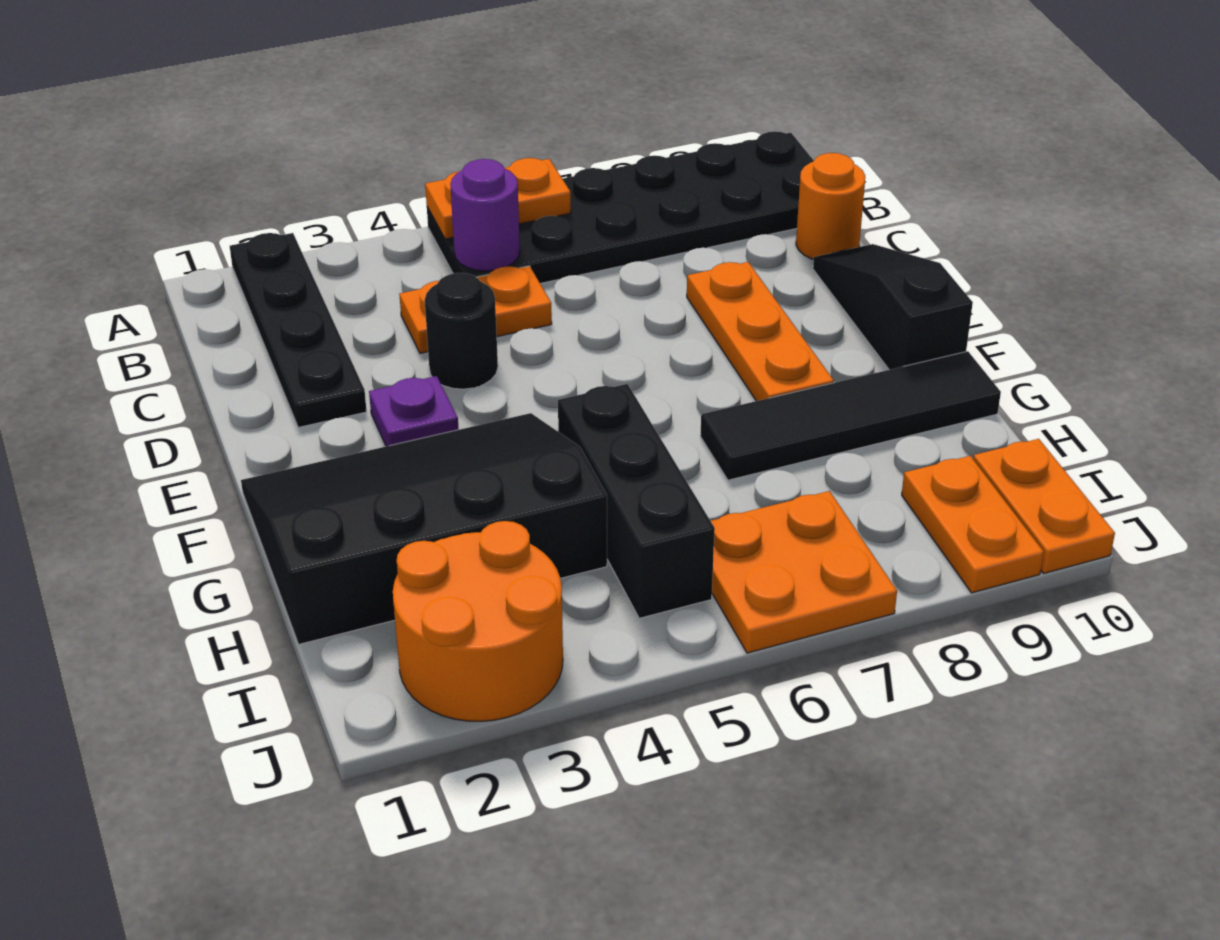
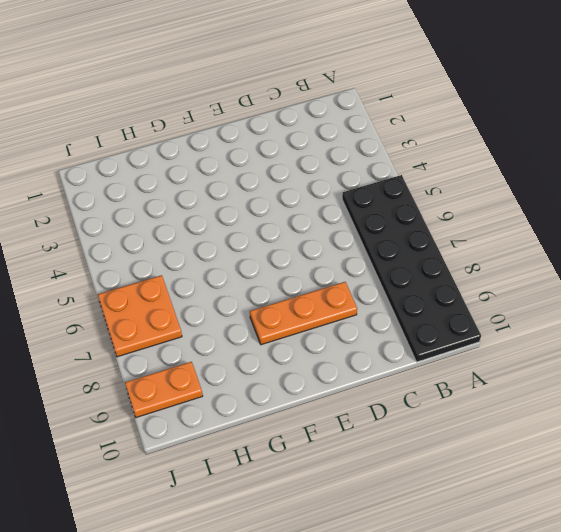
none -> black plate A2:D2 level 1
none -> orange plate C4:C5 level 1
none -> orange round brick C10 level 1

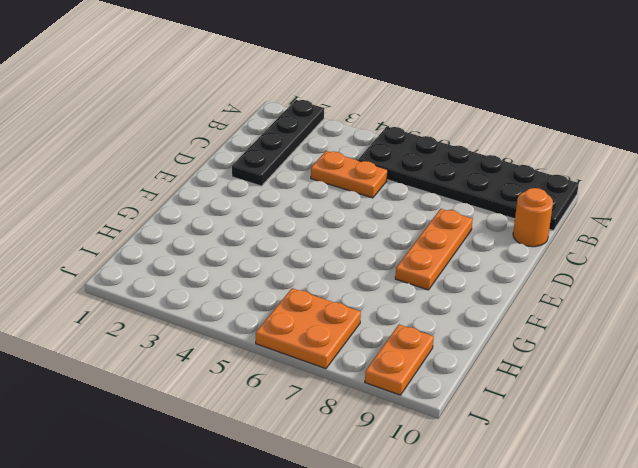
none -> black round brick D4 level 1
none -> black slope D10:F10 level 1 top F
none -> purple plate E3 level 1

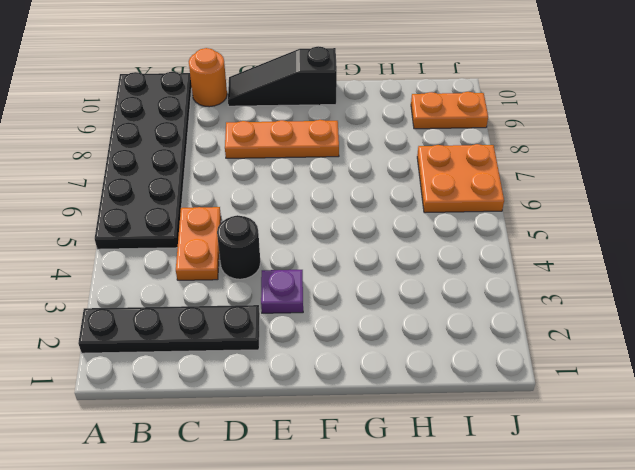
none -> black slope F1:H4 level 1 top H
none -> black brick G5:I5 level 1
none -> black tile G7:G10 level 1

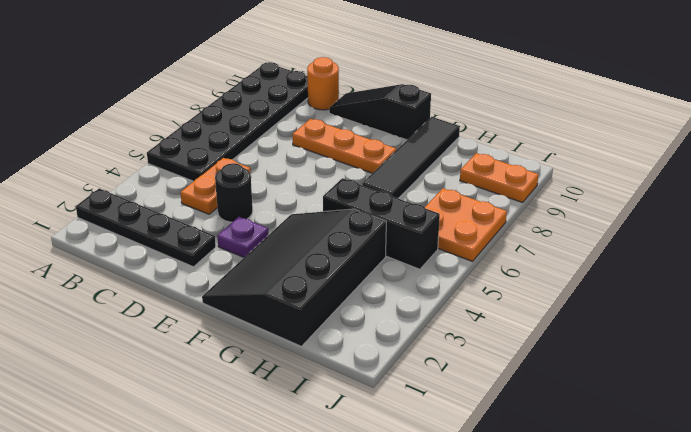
none -> orange round brick I2:J3 level 1
none -> orange plate I10:J10 level 1
none -> orange plate A5:A6 level 2

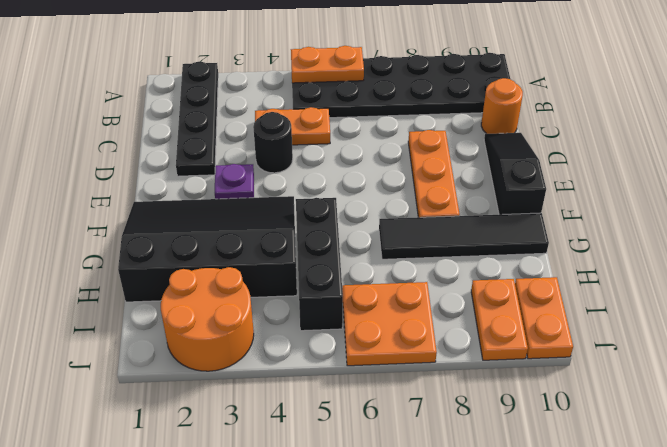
none -> purple round brick B5 level 2

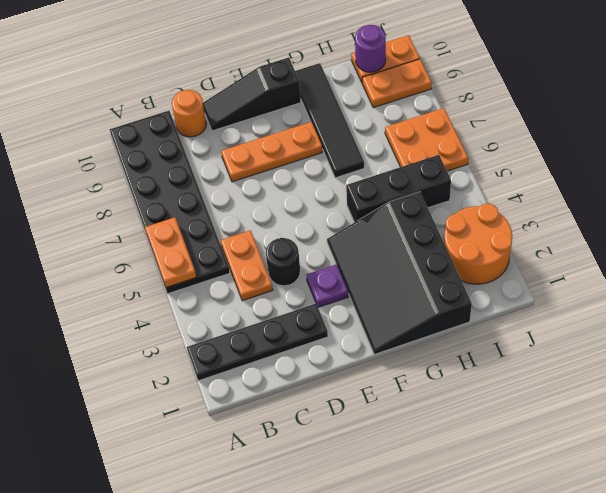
purple round brick I10 level 2 -> purple round brick B5 level 2

